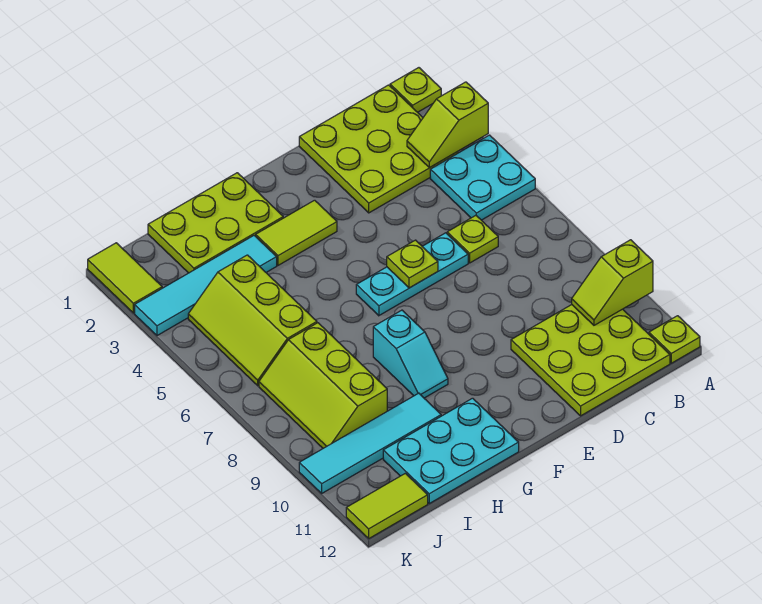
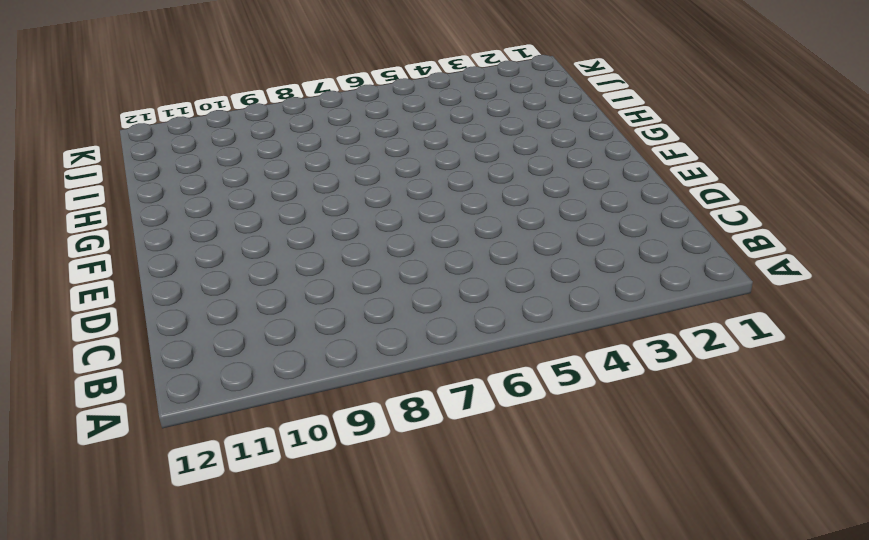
none -> lime plate A1 level 1
none -> cyan plate A4:B5 level 1
none -> lime plate A12 level 1

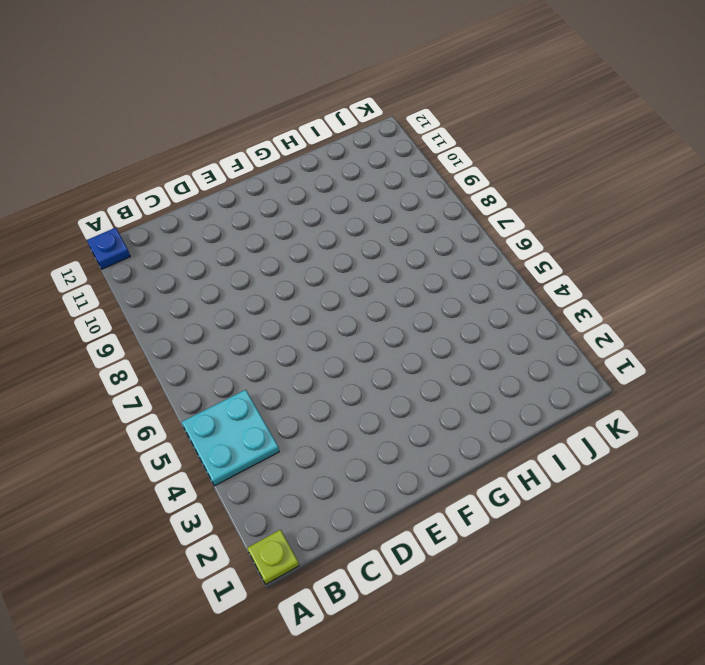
blue plate A12 level 1 -> lime plate A12 level 1
none -> lime plate B1:D3 level 1
none -> lime plate B10:D12 level 1
none -> lime plate C6 level 1

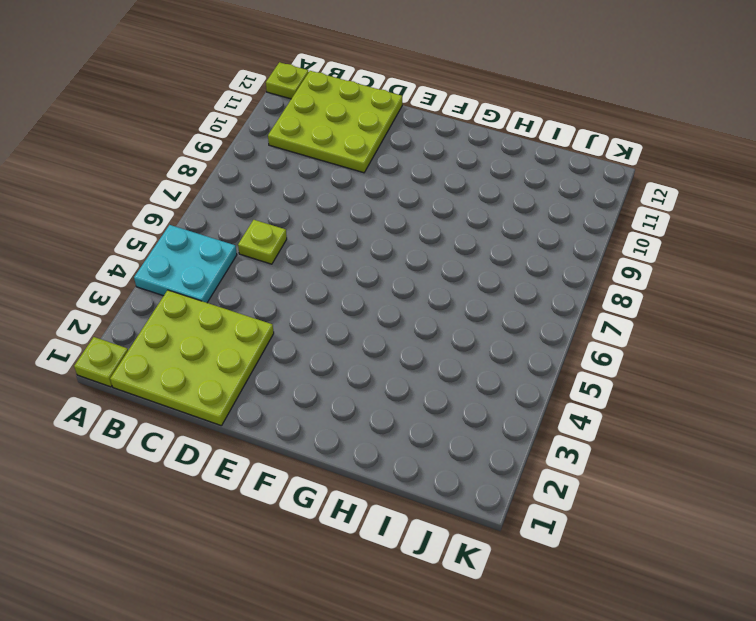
none -> cyan plate D6:F6 level 1
none -> lime tile F3:G3 level 1
none -> lime plate G1:I2 level 1

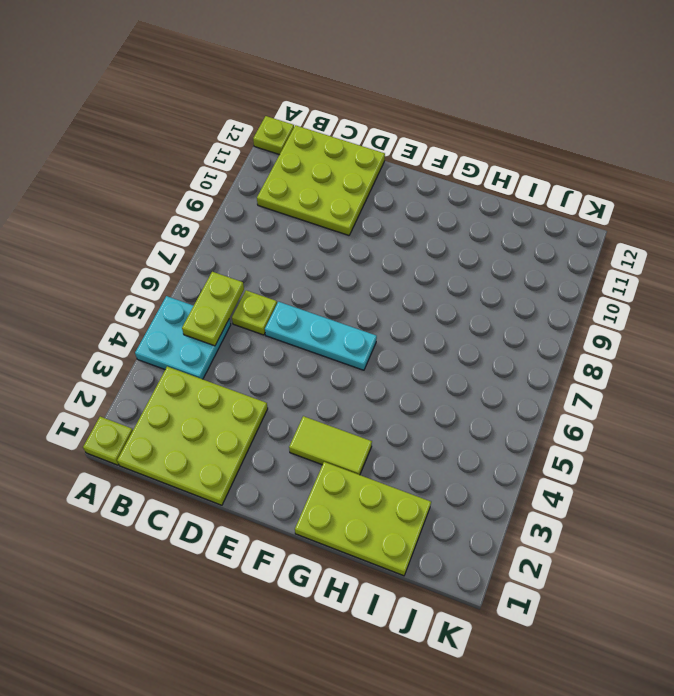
lime plate B5:B6 level 2 -> none
none -> cyan slope G8:G9 level 1 top 8
none -> cyan plate G11:I12 level 1
none -> cyan tile H3:K3 level 1

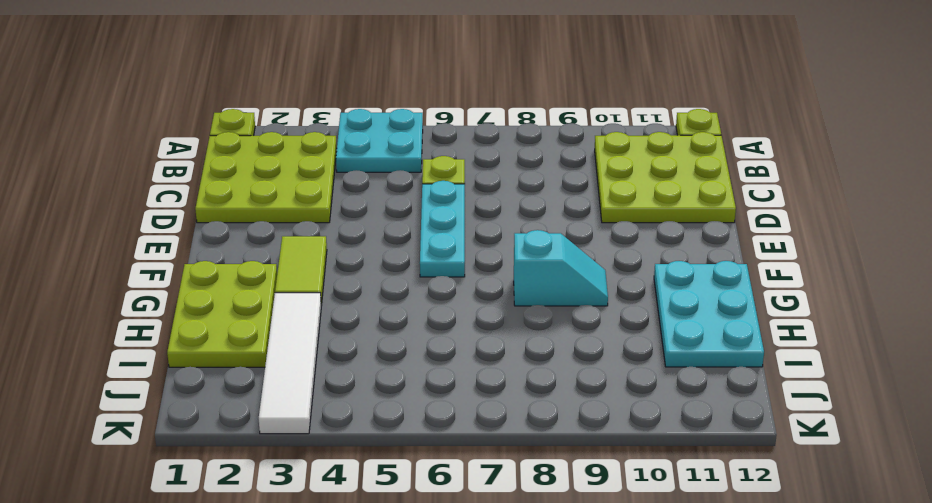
white tile H3:K3 level 1 -> cyan tile H3:K3 level 1
none -> cyan tile H10:K10 level 1
none -> lime slope I4:J6 level 1 top I
none -> lime slope I7:J9 level 1 top I

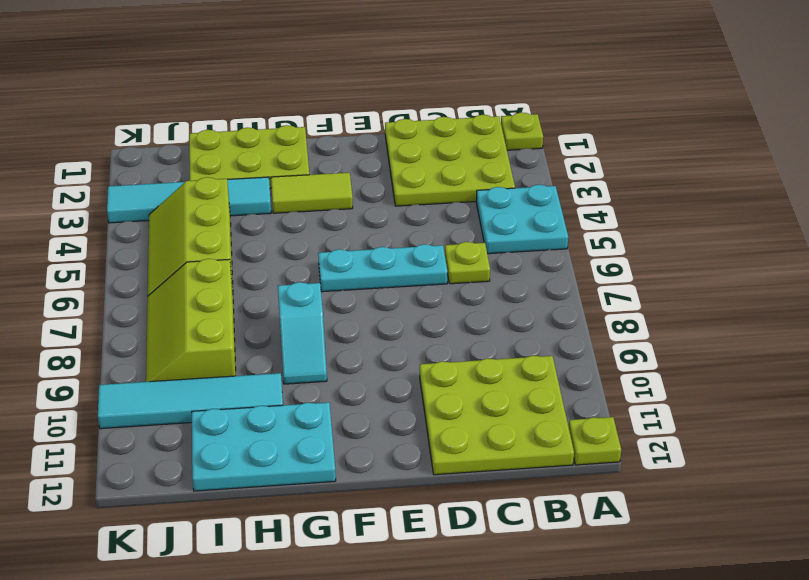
none -> lime tile J12:K12 level 1
none -> lime tile K1:K2 level 1
none -> lime slope A3:B3 level 2 top A

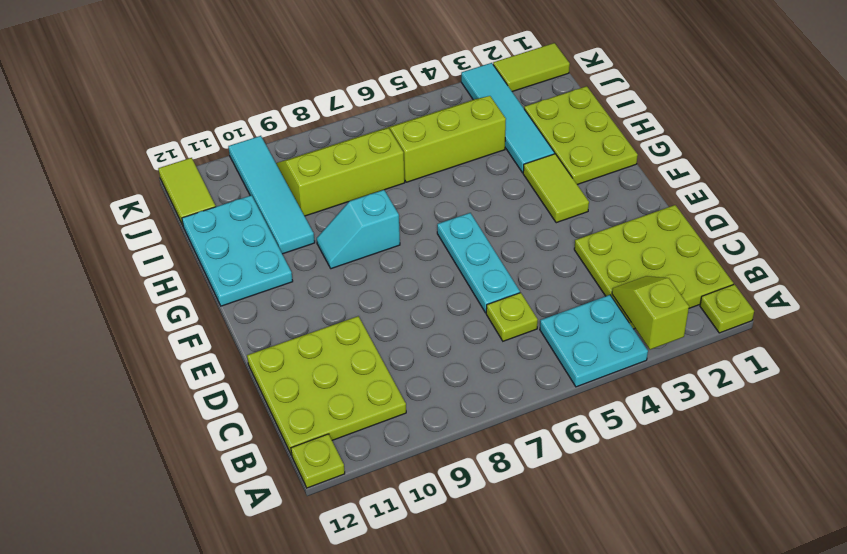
none -> lime slope A10:B10 level 2 top A
none -> lime plate E6 level 2

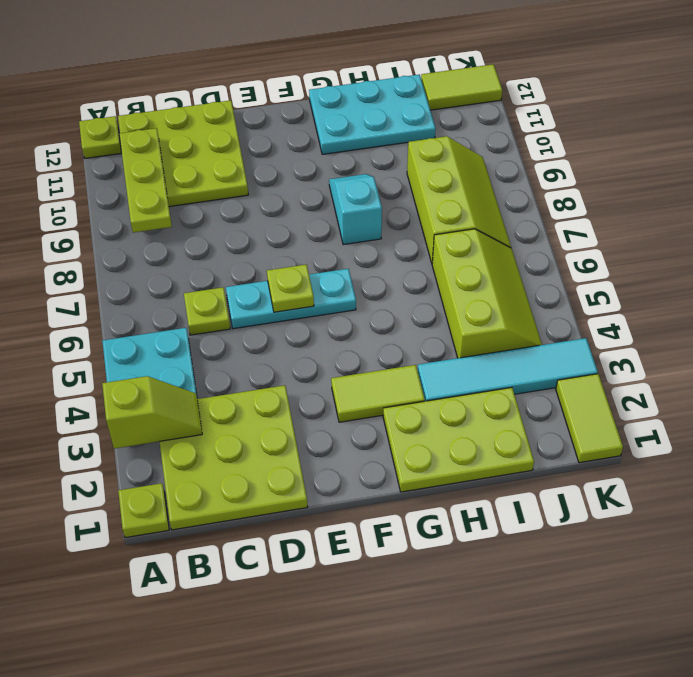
lime plate B9:B11 level 2 -> lime slope A10:B10 level 2 top A
none -> cyan tile H10:K10 level 1

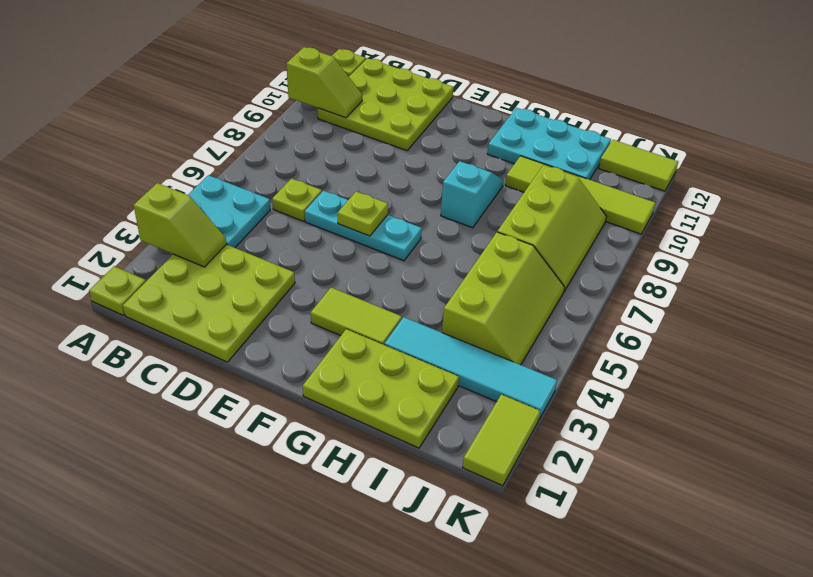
lime tile H10:K10 level 1 -> cyan tile H10:K10 level 1

